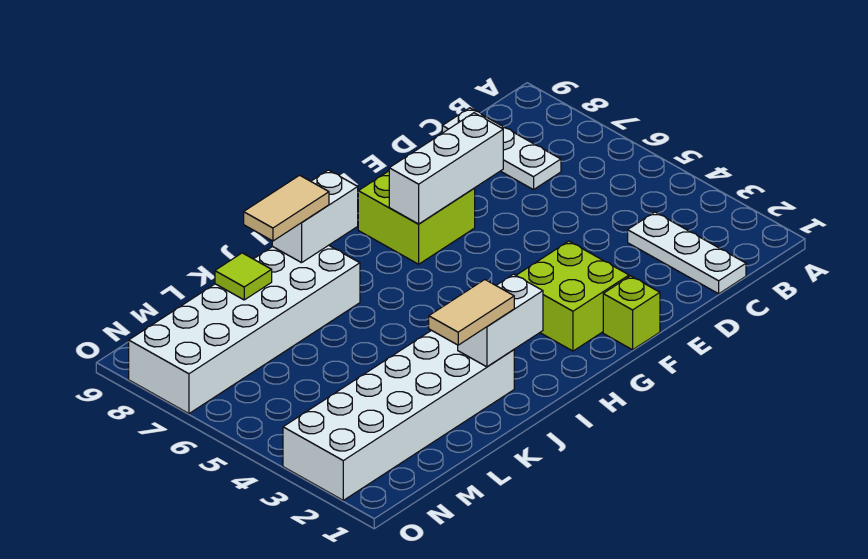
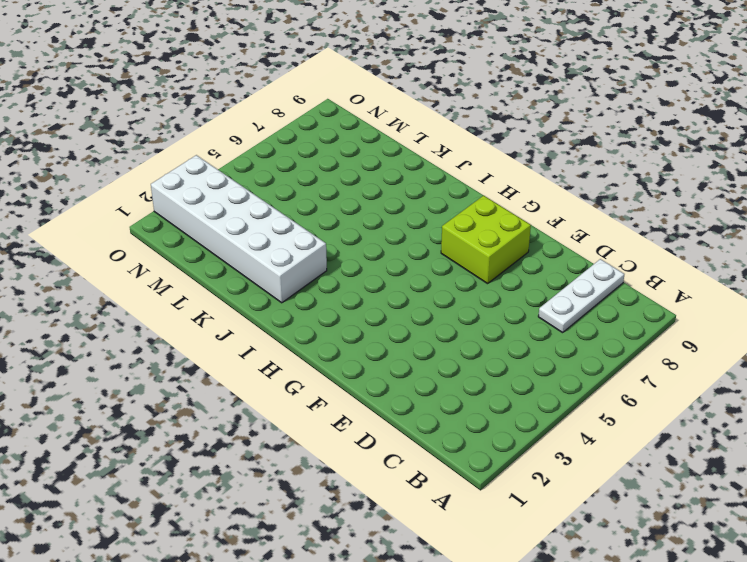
none -> white plate C1:C3 level 1
none -> lime brick F1 level 1
none -> lime brick F2:G3 level 1

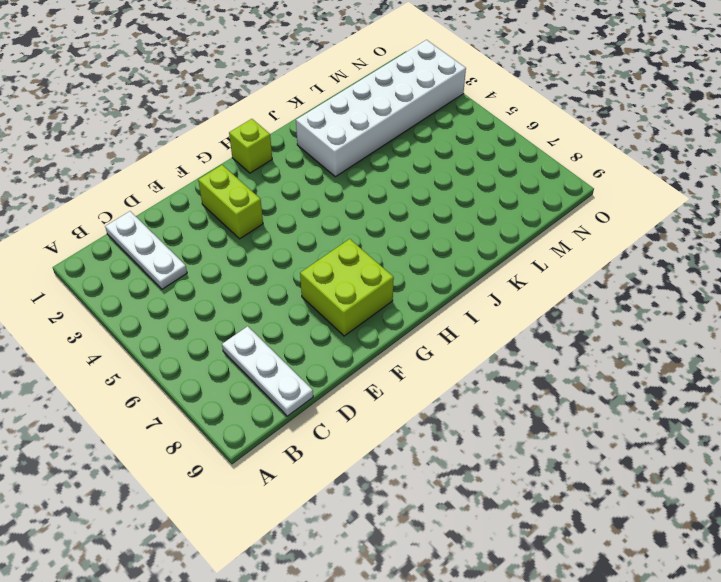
lime brick F2:F3 level 1 -> lime brick F2:G3 level 1
lime brick H1 level 1 -> lime brick F1 level 1
none -> white brick J7:O8 level 1
none -> white brick E7:G7 level 2
none -> white brick I2:J2 level 2

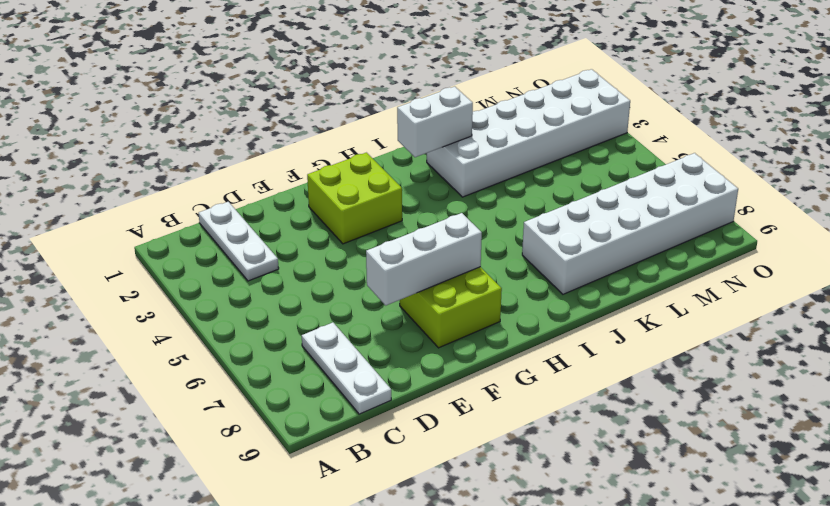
none -> lime brick F1 level 1
none -> white brick I8:J8 level 2
none -> lime tile L8 level 2

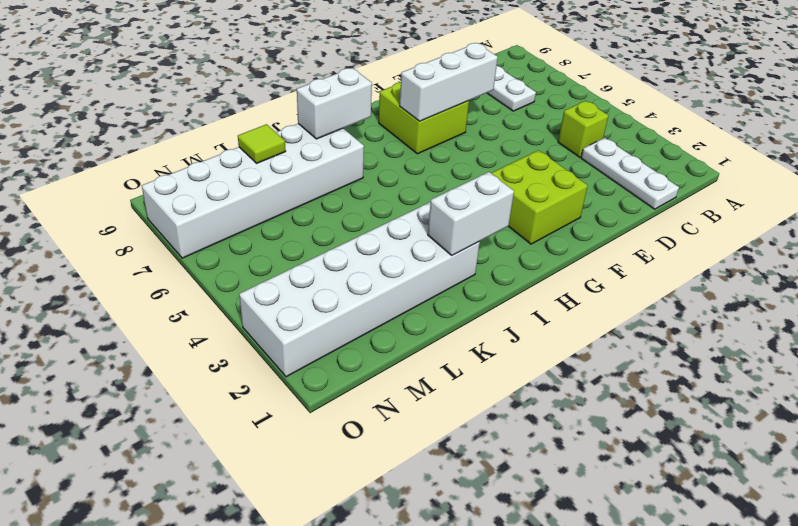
lime brick C4 level 1 -> lime brick F1 level 1
none -> tan tile J2:K2 level 3
none -> tan tile J8:K8 level 3

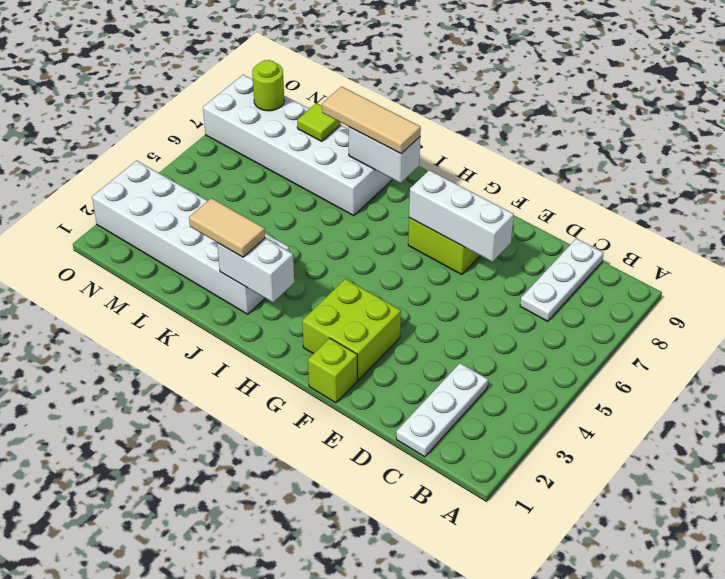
tan tile I8:K8 level 3 -> tan tile J8:K8 level 3
lime round brick N8 level 2 -> none

